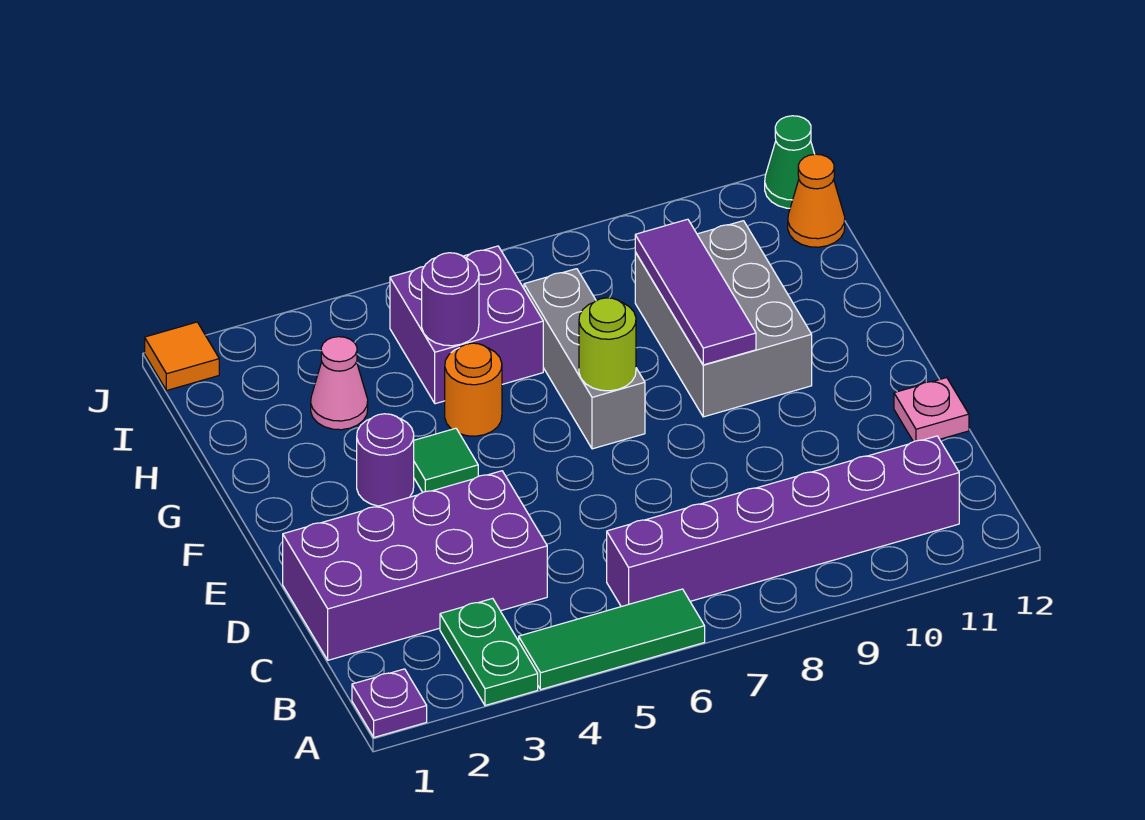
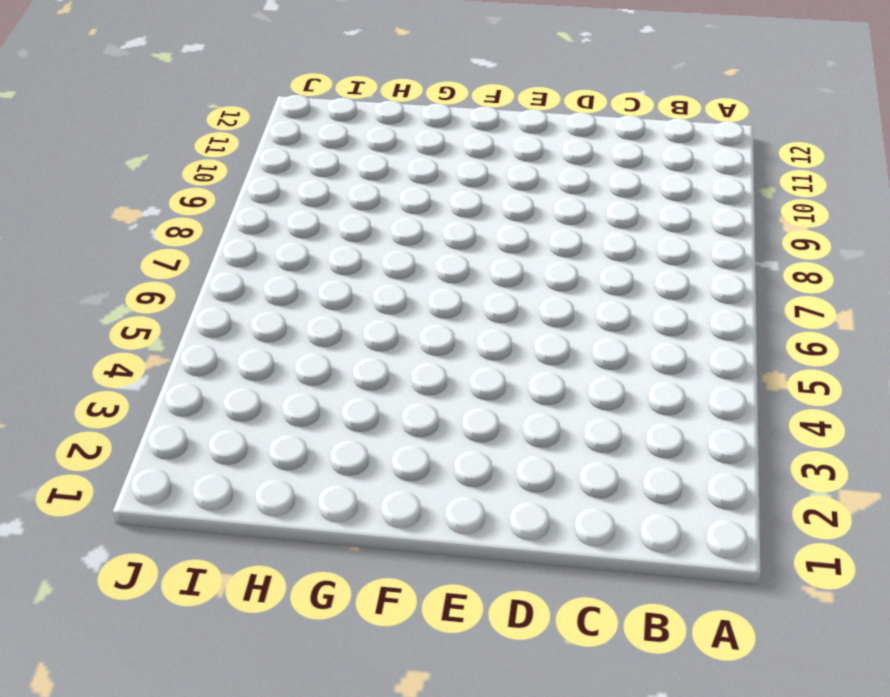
none -> purple plate A1 level 1
none -> green plate A3:B3 level 1
none -> green tile A4:A6 level 1

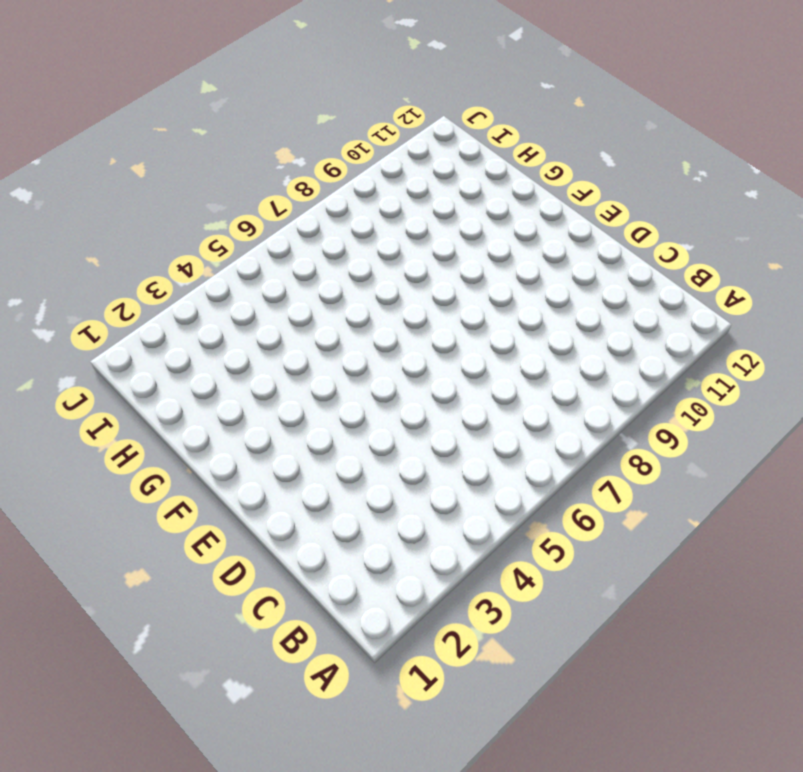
none -> purple plate A1 level 1
none -> green plate A3:B3 level 1
none -> green tile A4:A6 level 1

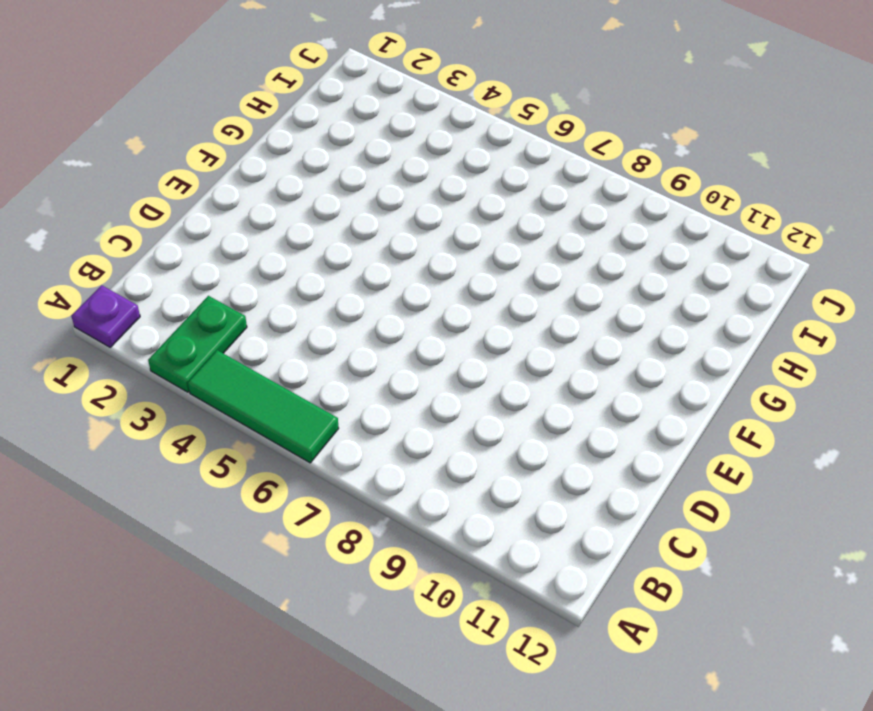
none -> purple brick B6:B11 level 1
none -> purple brick C1:D4 level 1
none -> pink plate D12 level 1

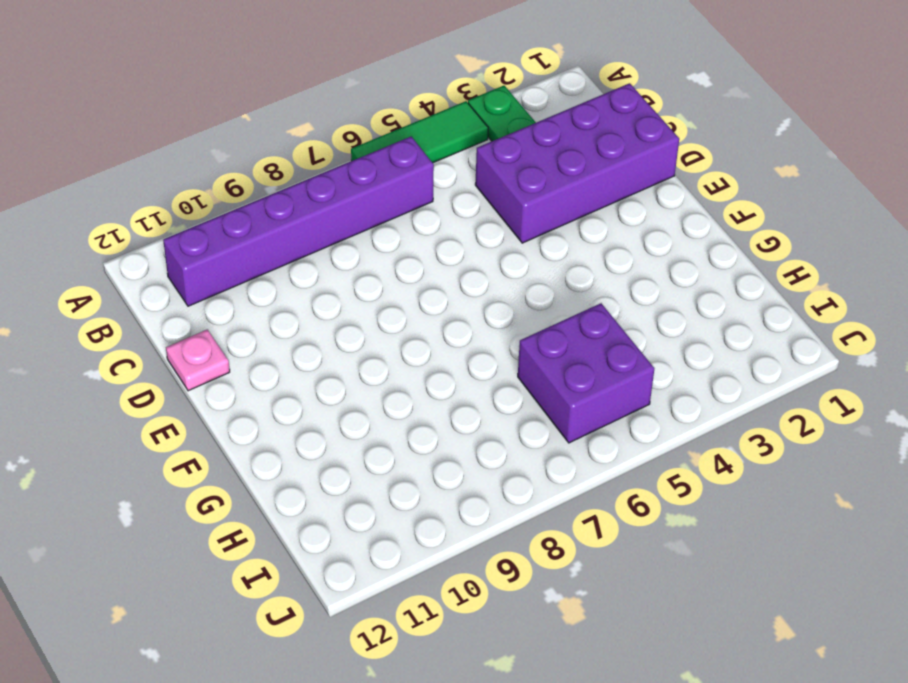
none -> purple plate A1 level 1
none -> purple round brick F3 level 1
none -> green tile F4 level 1

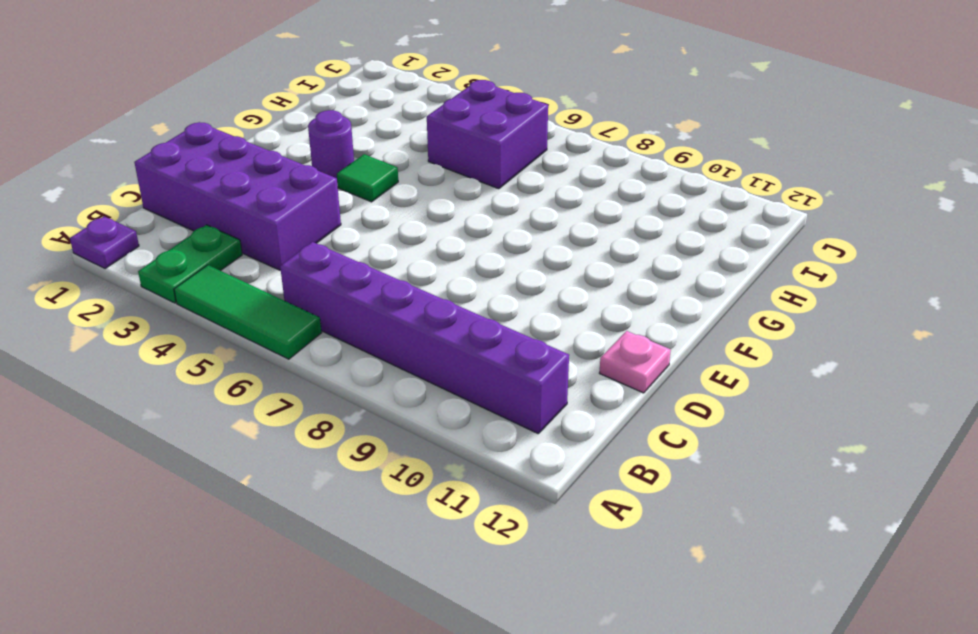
none -> grey brick F7:H7 level 1
none -> grey brick F9:H10 level 1
none -> orange round brick G5 level 1

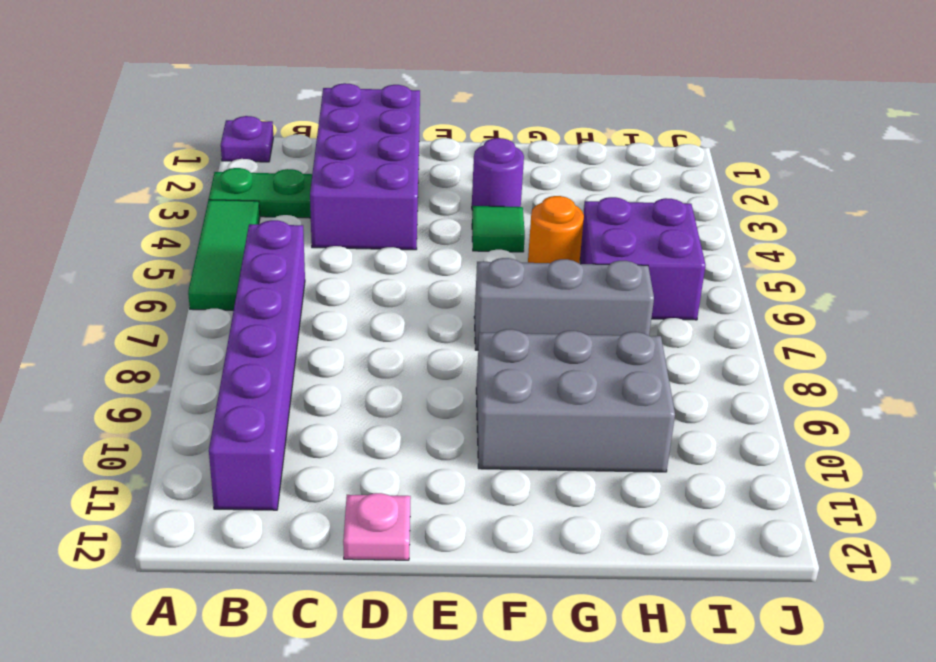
none -> pink cone H3 level 1
none -> orange cone I12 level 1
none -> orange tile J1 level 1

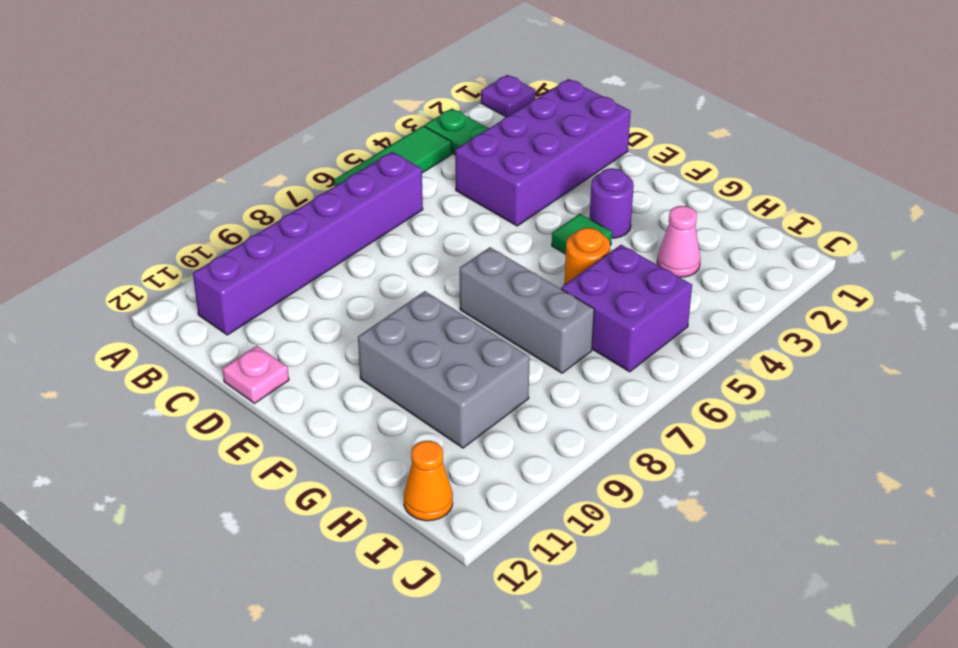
none -> orange tile J1 level 1
none -> green cone J12 level 1
none -> lime round brick F7 level 2

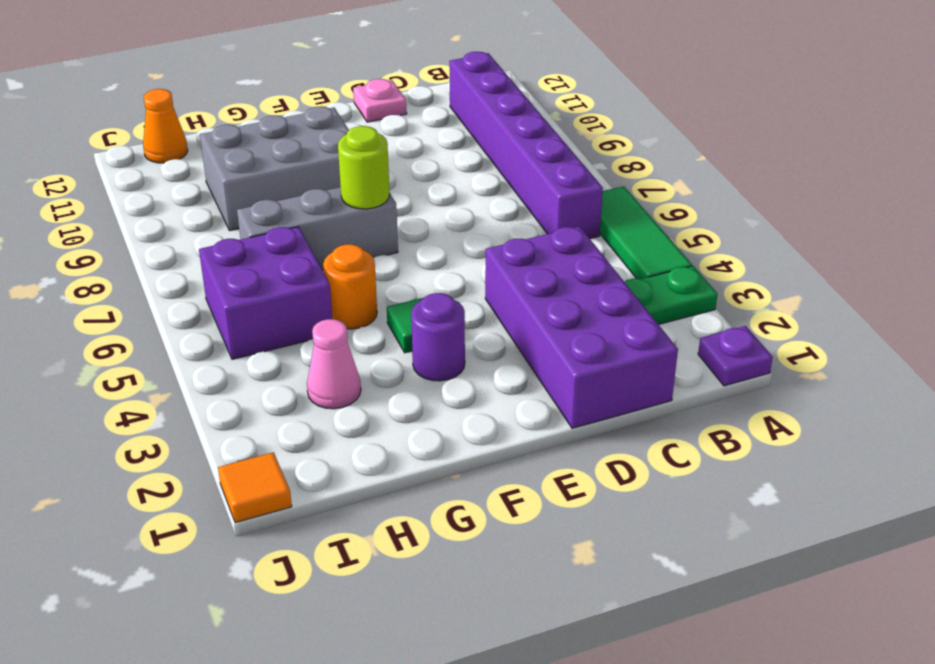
none -> green cone J12 level 1
none -> purple tile F9:H9 level 2
none -> purple round brick H5 level 2

